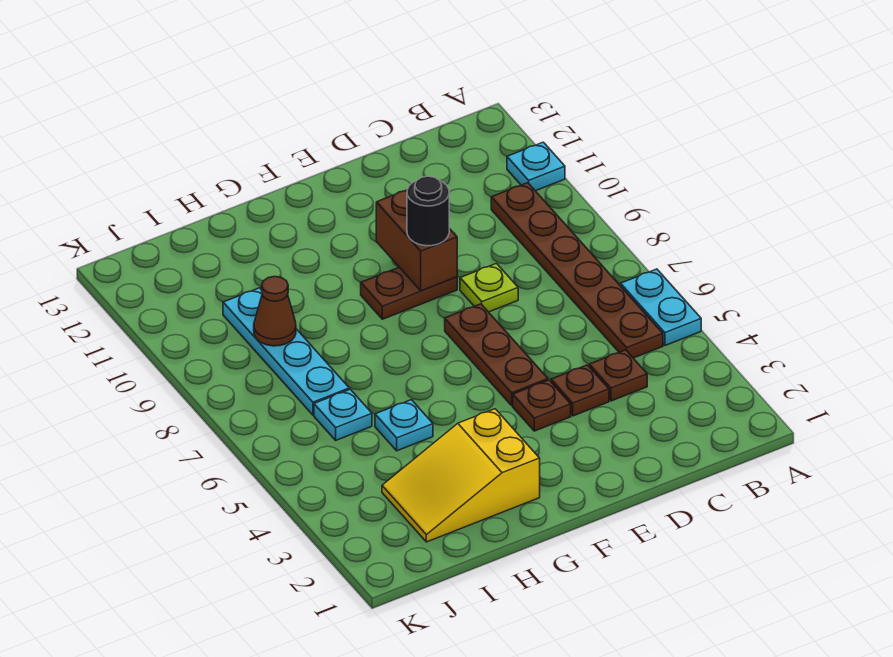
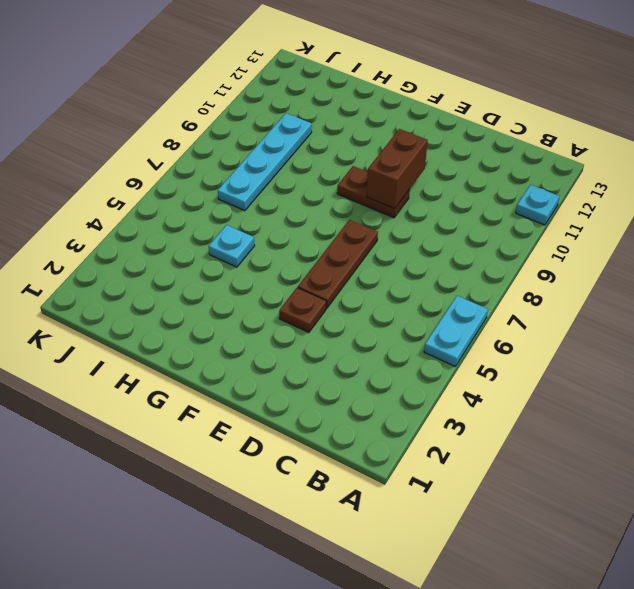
none -> brown plate B5:B10 level 1
none -> brown plate C4 level 1
none -> brown plate D4 level 1

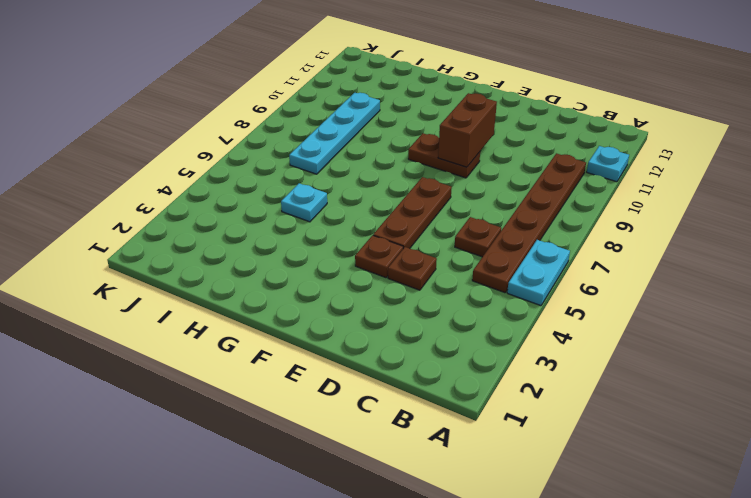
brown plate C6 level 1 -> brown plate C4 level 1
none -> lime plate D8 level 1
none -> yellow slope G2:I3 level 1 top G
none -> cyan plate I6 level 1

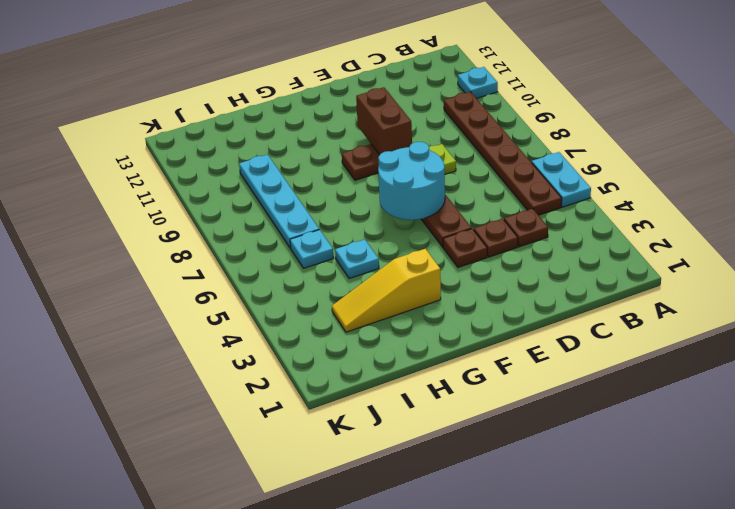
cyan round brick E6:F7 level 2 -> none
yellow slope G3:I3 level 1 top G -> yellow slope G2:I3 level 1 top G
none -> brown cone I9 level 2
none -> black round brick E9 level 3

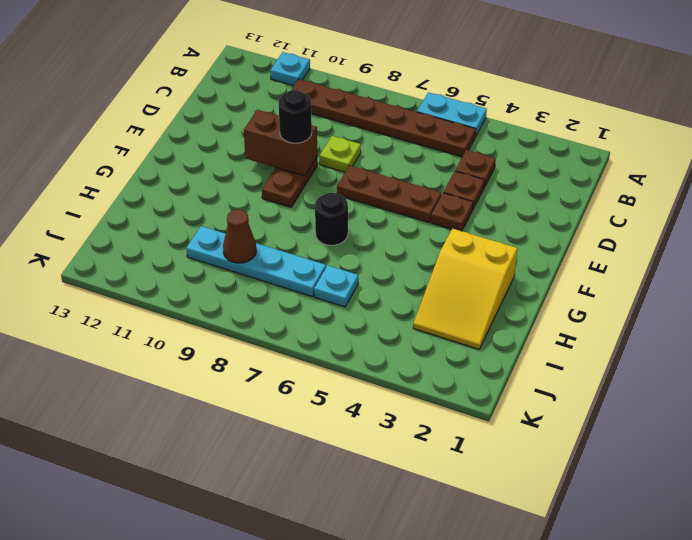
black round brick G7 level 1 -> none
none -> cyan plate H5 level 1

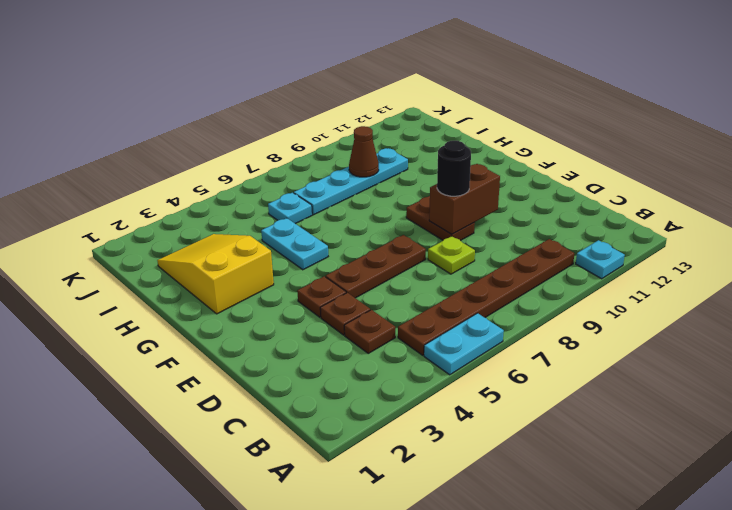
cyan plate G5:H5 level 1 -> cyan plate H5 level 1

